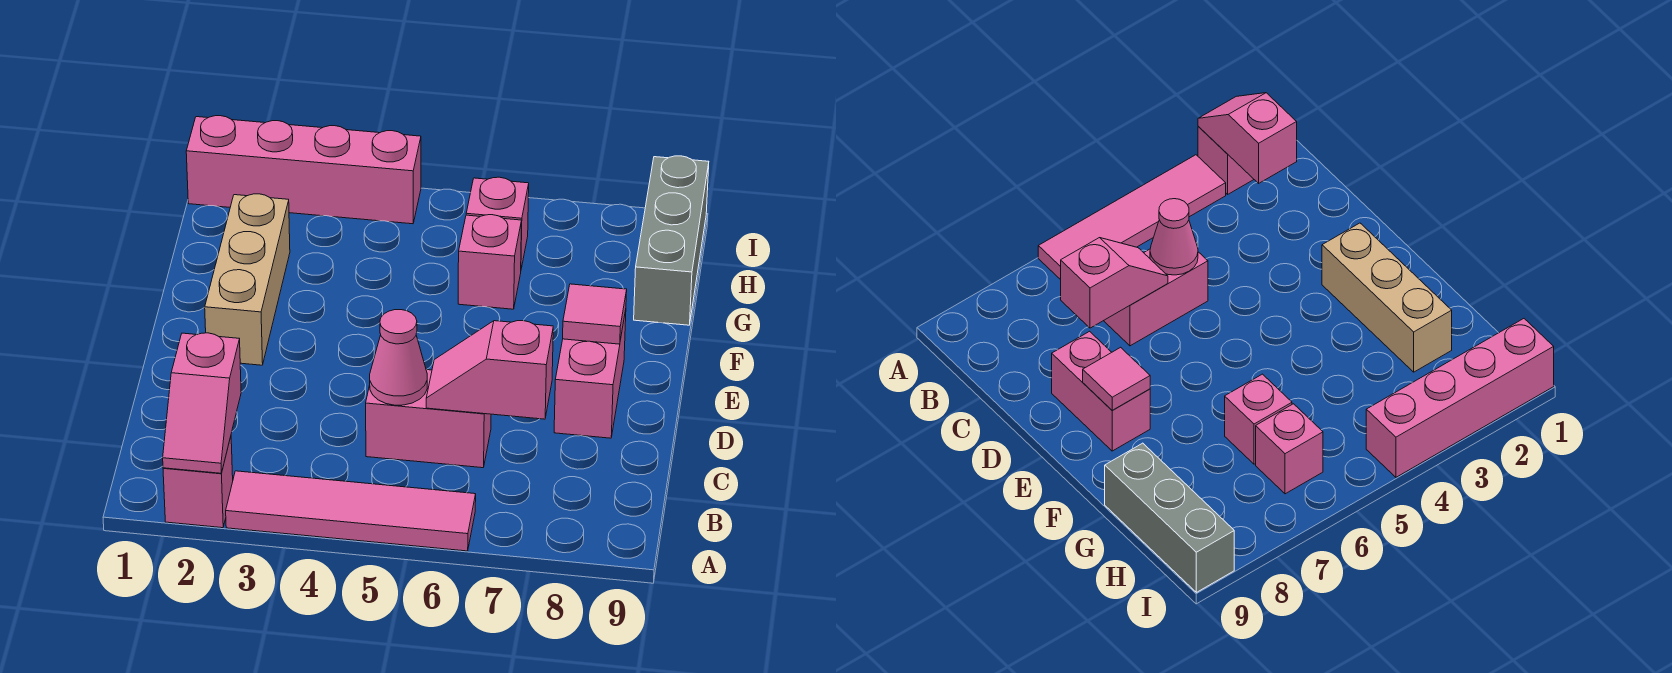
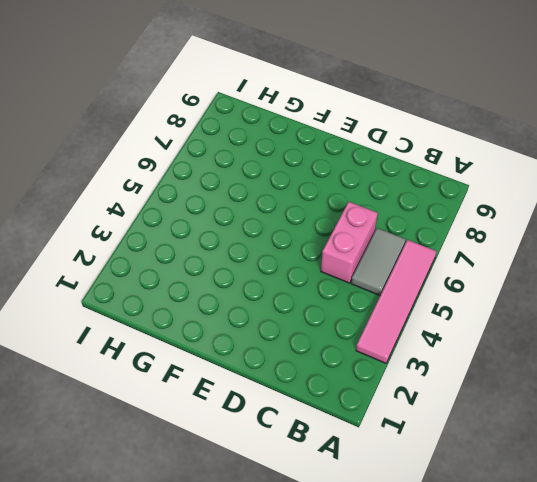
grey tile B5:B6 level 1 -> none
none -> pink brick A2 level 1
none -> pink brick D8:E8 level 1
none -> tan brick E2:G2 level 1

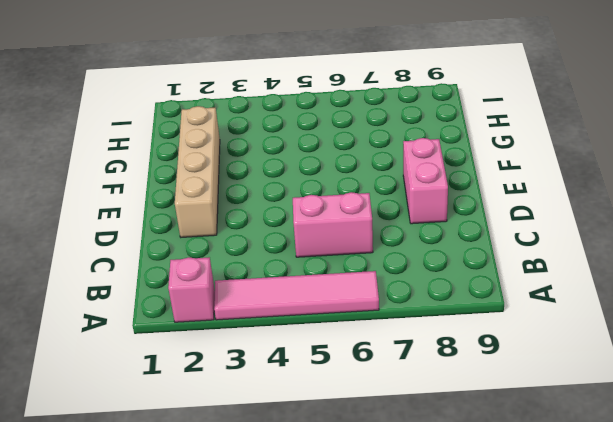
tan brick D2:G2 level 1 -> tan brick E2:G2 level 1
none -> pink brick G6 level 1
none -> grey brick G9:I9 level 1
none -> pink brick H6 level 1

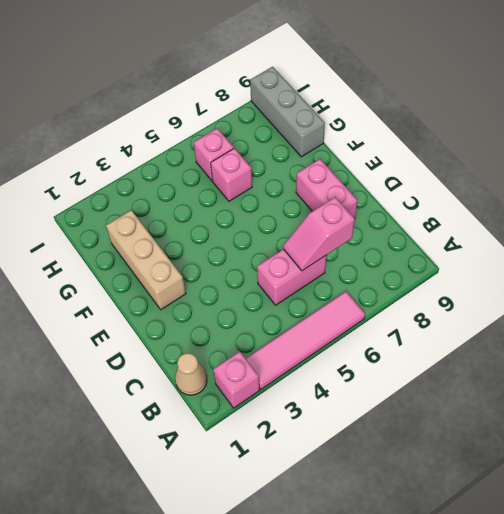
tan cone B1 level 1 -> none
none -> pink brick I1:I4 level 1
none -> pink slope A2:B2 level 2 top B
none -> pink cone C5 level 2

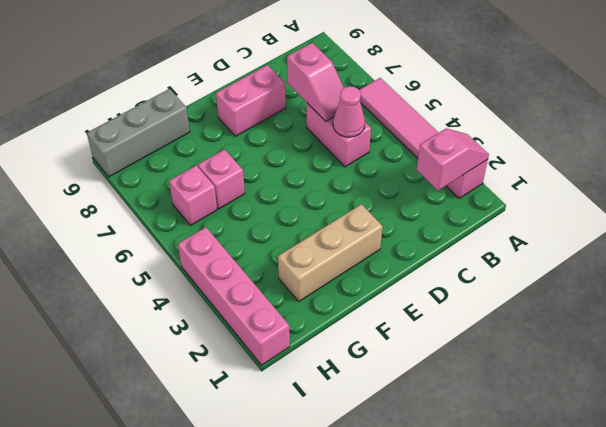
none -> pink tile E8 level 2

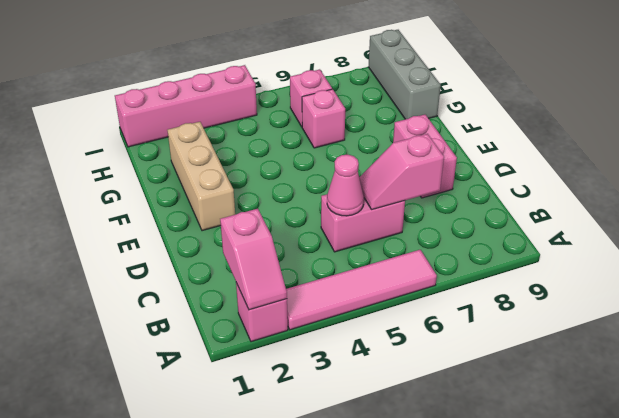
none -> pink tile E8 level 2

